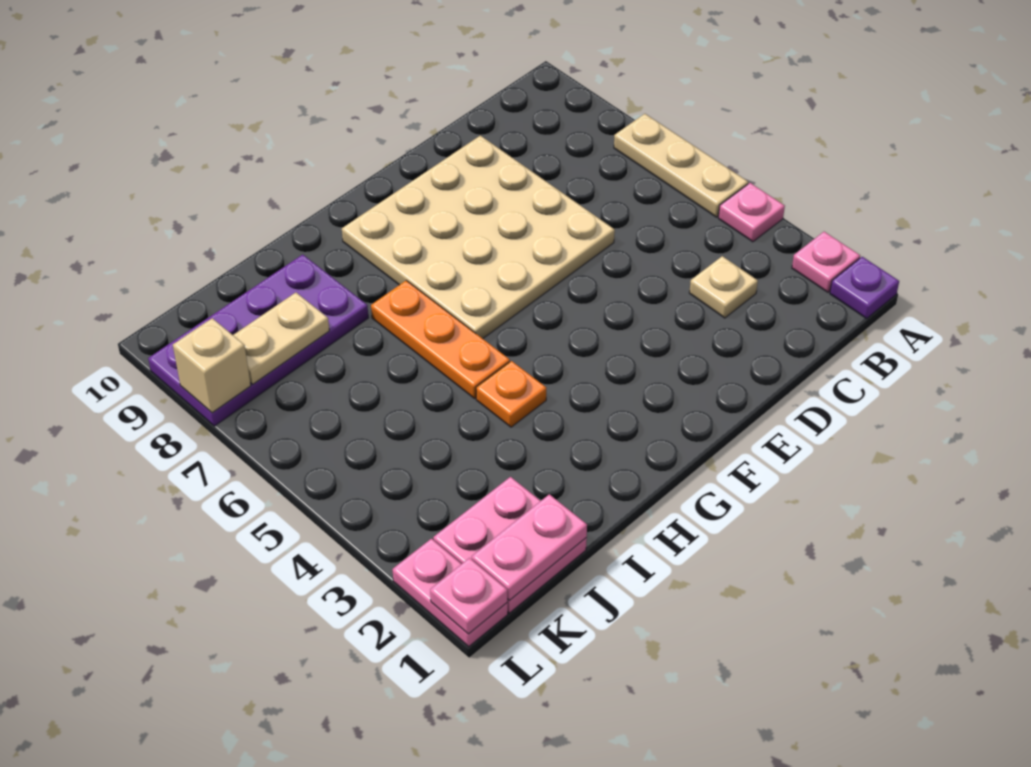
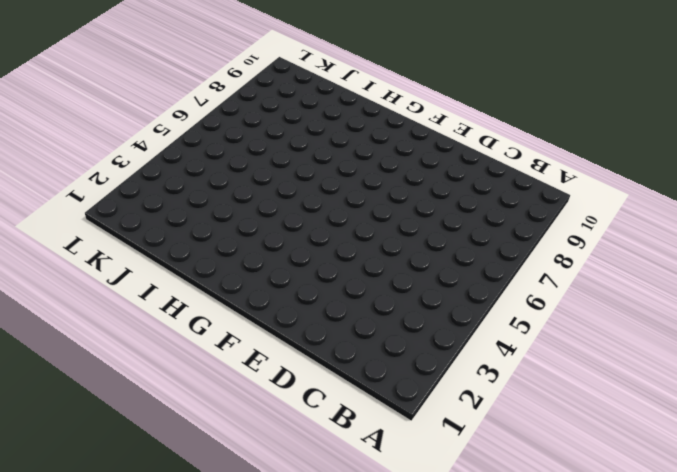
none -> purple plate A1 level 1
none -> pink plate A2 level 1
none -> pink plate A4 level 1

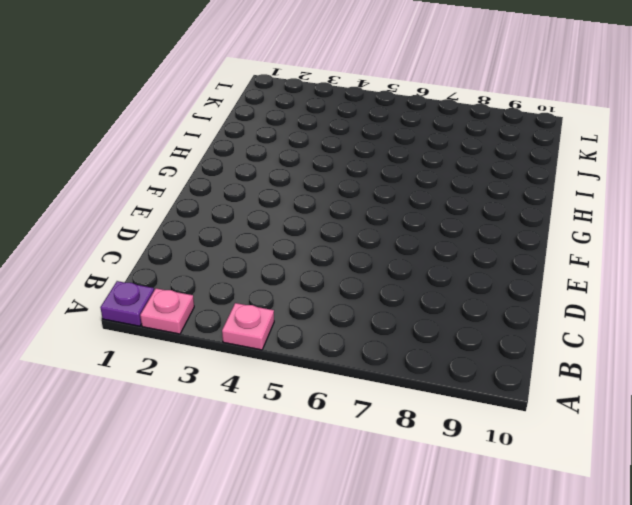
none -> tan plate A5:A7 level 1
none -> tan plate C3 level 1
none -> tan plate D6:G9 level 1

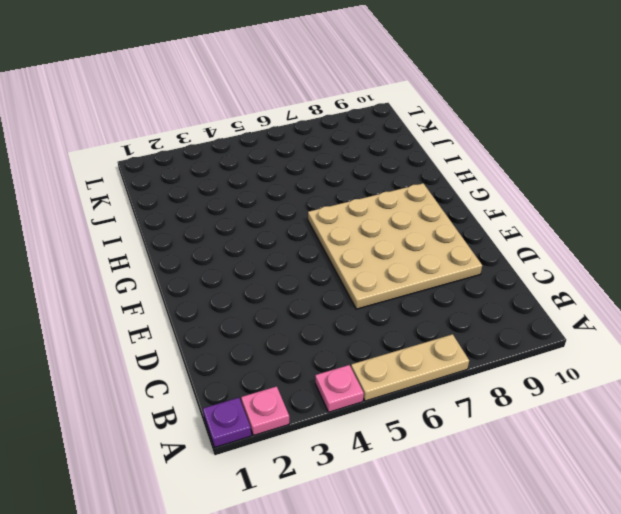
none -> tan plate C3 level 1
none -> orange plate H4 level 1
none -> orange plate H5:H7 level 1

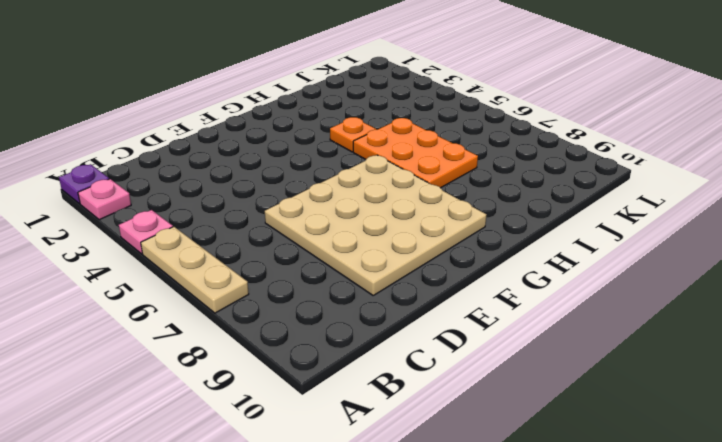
orange plate H5:I7 level 1 -> orange plate H5:H7 level 1
none -> tan plate C3 level 1
none -> purple plate I8:L9 level 1
none -> pink plate J1:K2 level 1

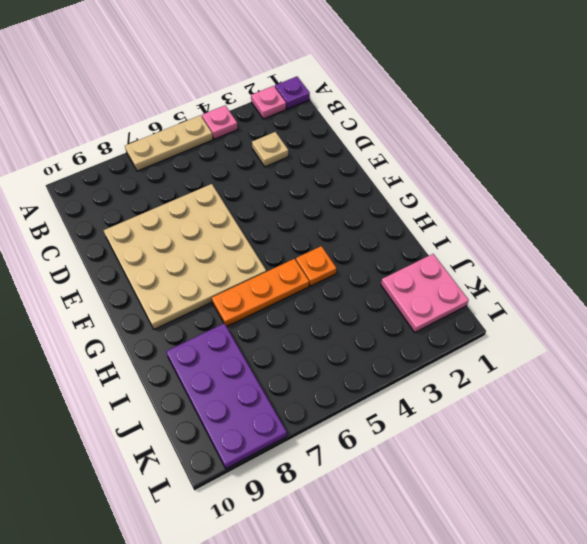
none -> pink plate L1:L2 level 1
none -> pink plate J1:K1 level 2
none -> tan plate J8:K8 level 2

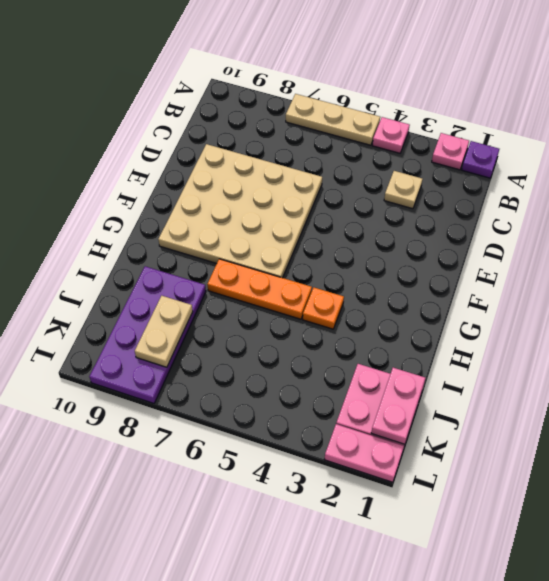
none -> pink plate L1 level 2
none -> tan brick L8 level 2

